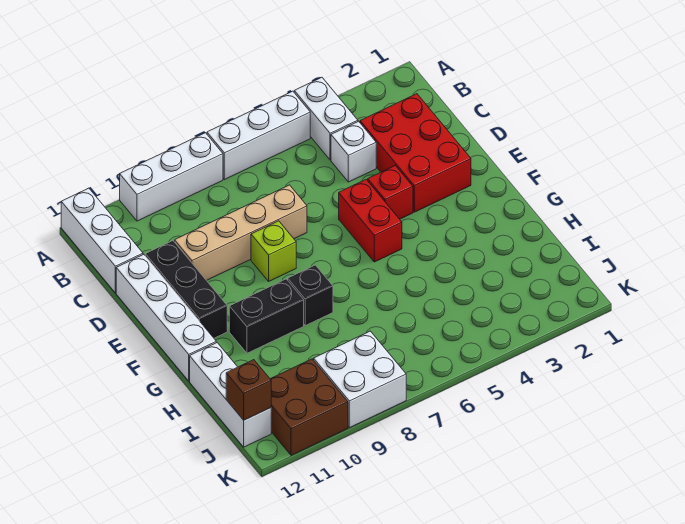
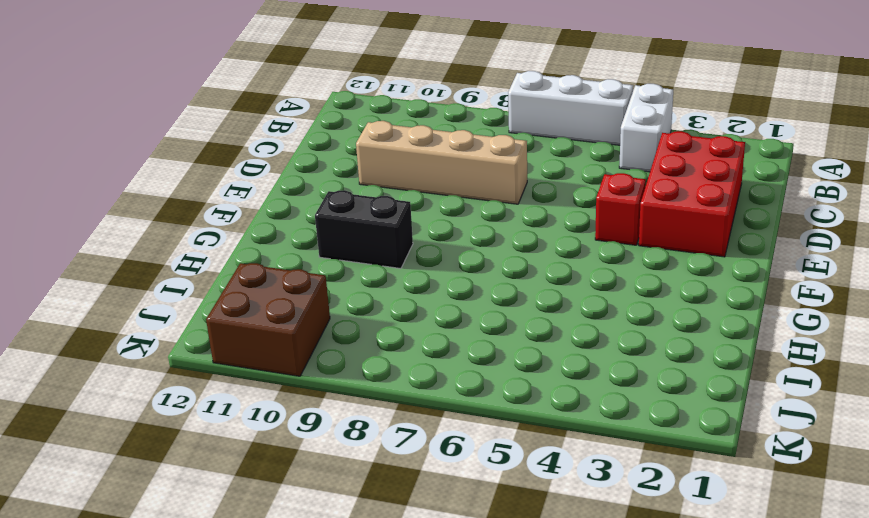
none -> white brick A8:A10 level 1
none -> white brick A12:C12 level 1
none -> white brick C4 level 1

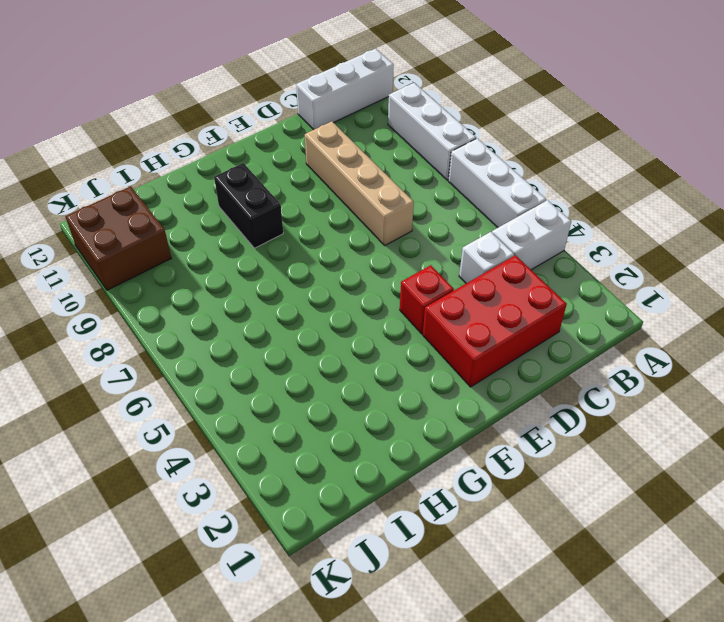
none -> black brick D11:F11 level 1
none -> white brick D12:G12 level 1
none -> red brick E5:F5 level 1

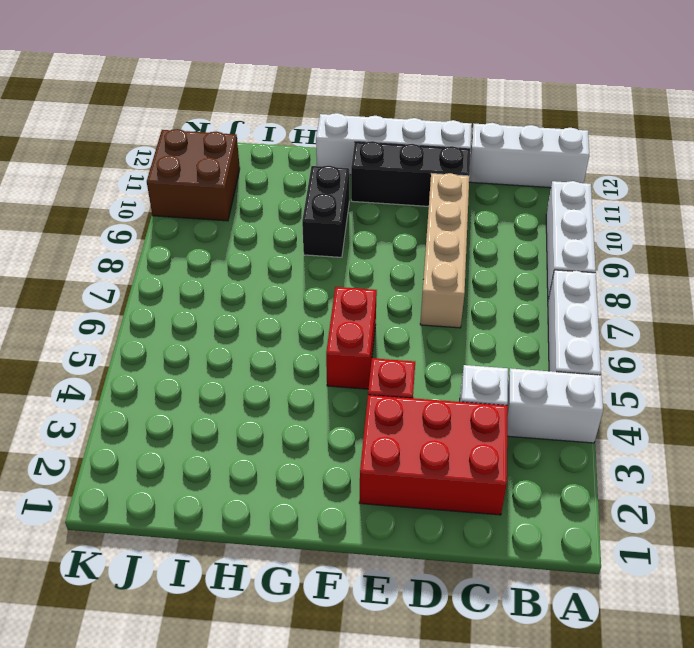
red brick F5:F6 level 1 -> red brick E5:F5 level 1
none -> lime brick E8 level 1
none -> black brick G8 level 1
none -> white brick H12:J12 level 1

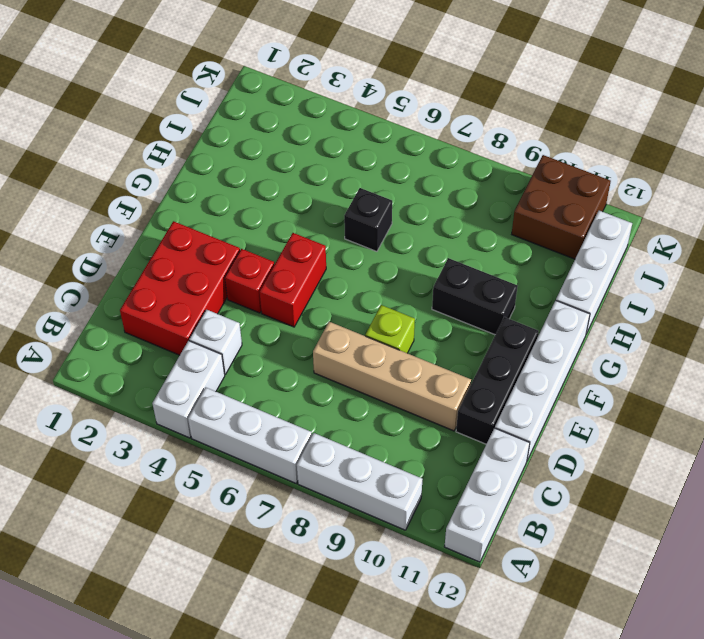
black brick H6 level 1 -> black brick G8 level 1
none -> white brick J8:K9 level 1
none -> brown brick J12 level 2

